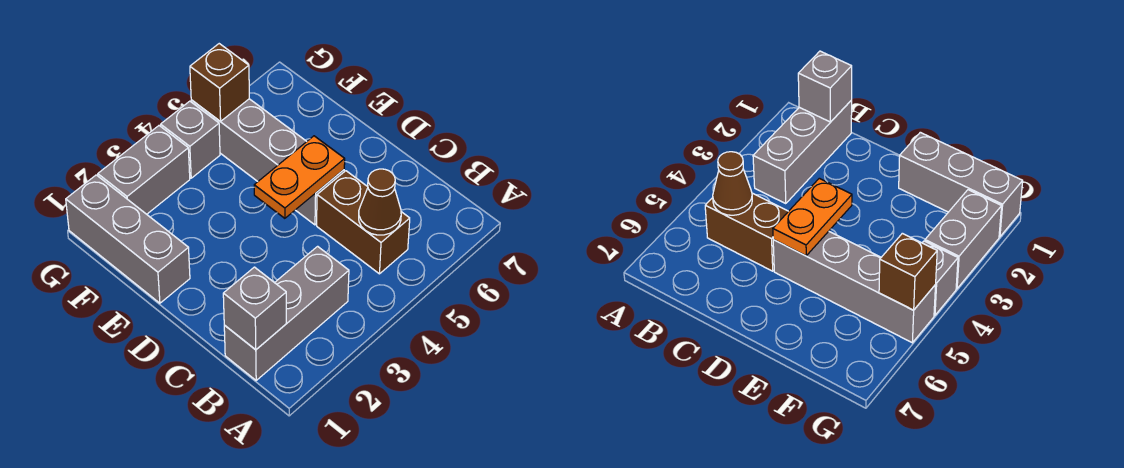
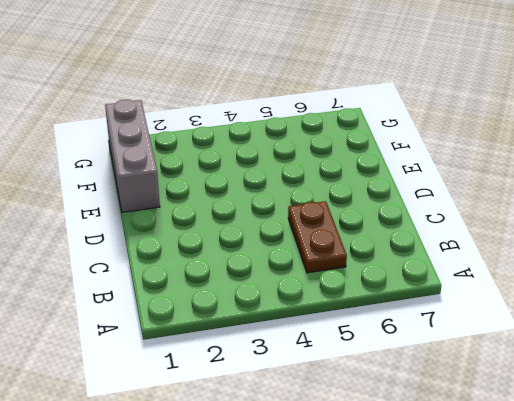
brown plate B5:C5 level 1 -> brown brick B5:C5 level 1
none -> grey brick B1:B3 level 1
none -> grey brick D5:G5 level 1

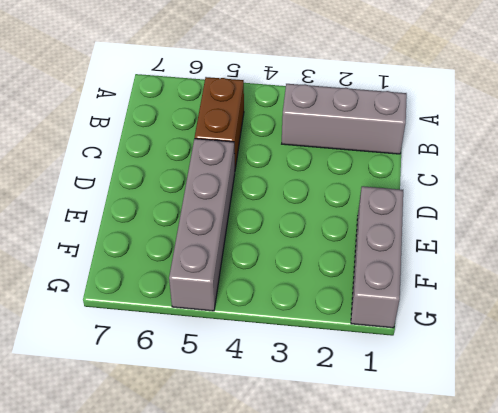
none -> grey brick G2:G3 level 1
none -> grey brick G4 level 1

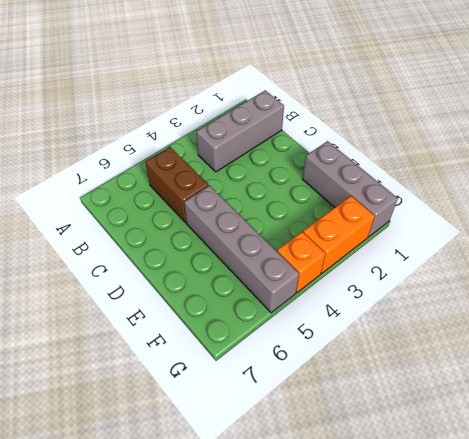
orange brick G2:G3 level 1 -> grey brick G2:G3 level 1
orange brick G4 level 1 -> grey brick G4 level 1
none -> grey brick B1 level 2
none -> brown cone B5 level 2

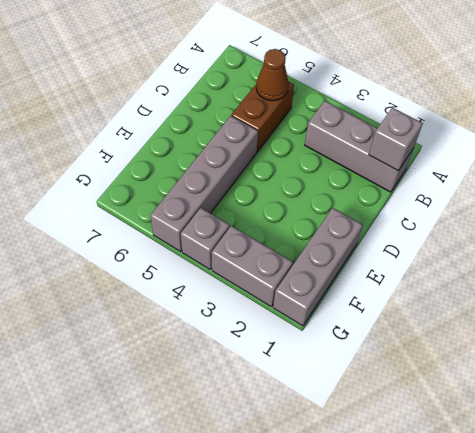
none -> orange plate D4:D5 level 2
none -> brown brick G5 level 2

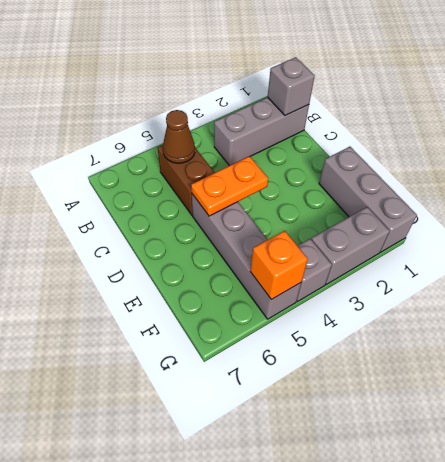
orange brick G5 level 2 -> brown brick G5 level 2

